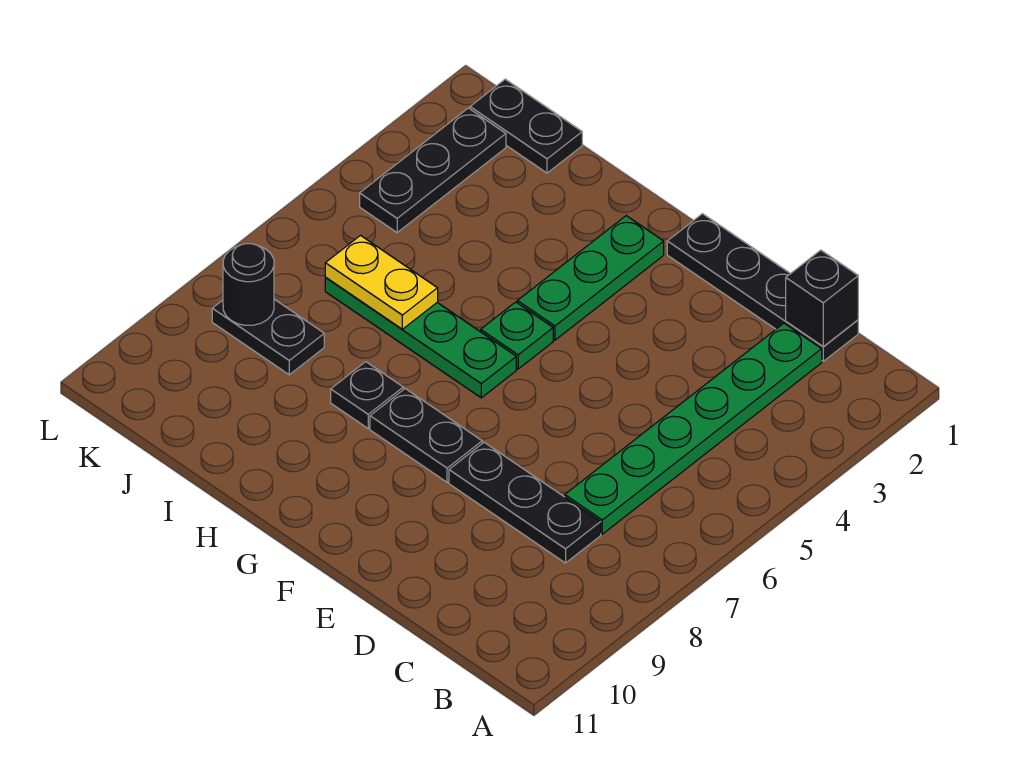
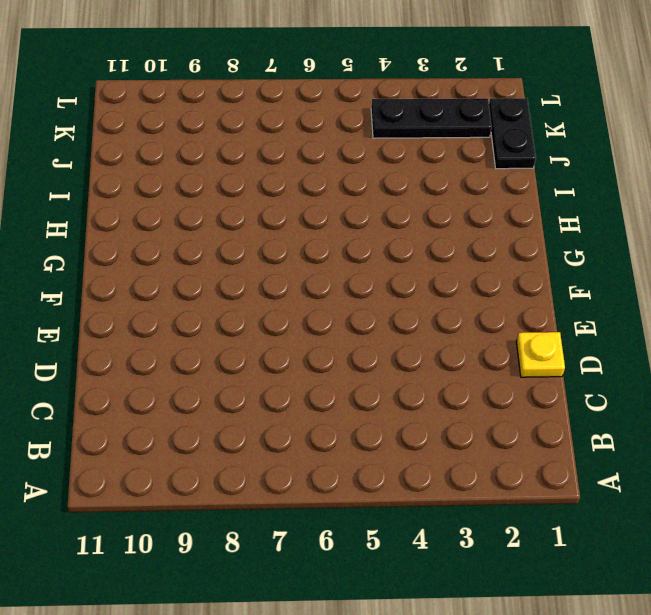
yellow plate D1 level 1 -> black plate C1:F1 level 1
none -> green plate C2:C7 level 1
none -> black plate C8:E8 level 1
none -> black plate F8:G8 level 1

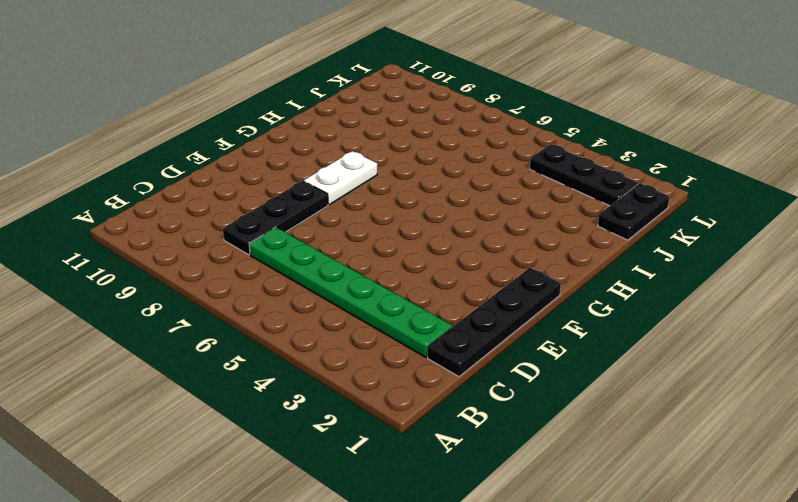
white plate F8:G8 level 1 -> black plate F8:G8 level 1
none -> green plate G2:G4 level 1
none -> green plate G5 level 1
none -> green plate G6:J6 level 1

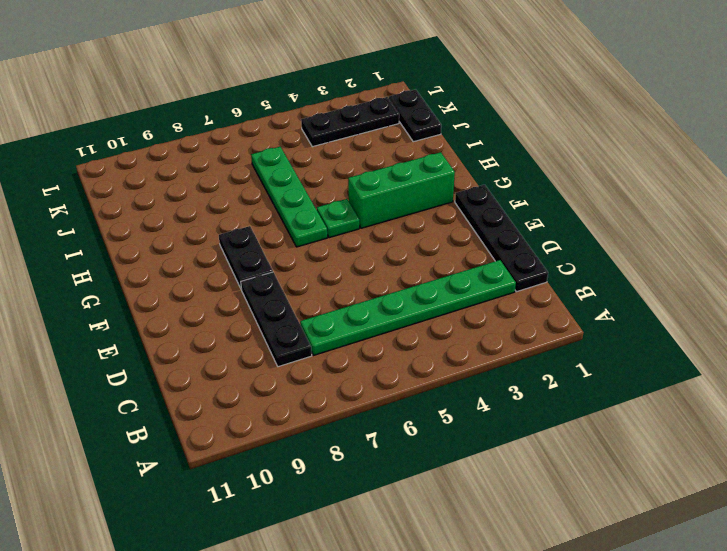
green brick G2:G4 level 1 -> green plate G2:G4 level 1
none -> black plate H8 level 1
none -> black plate J8:K8 level 1
none -> black brick C1 level 2

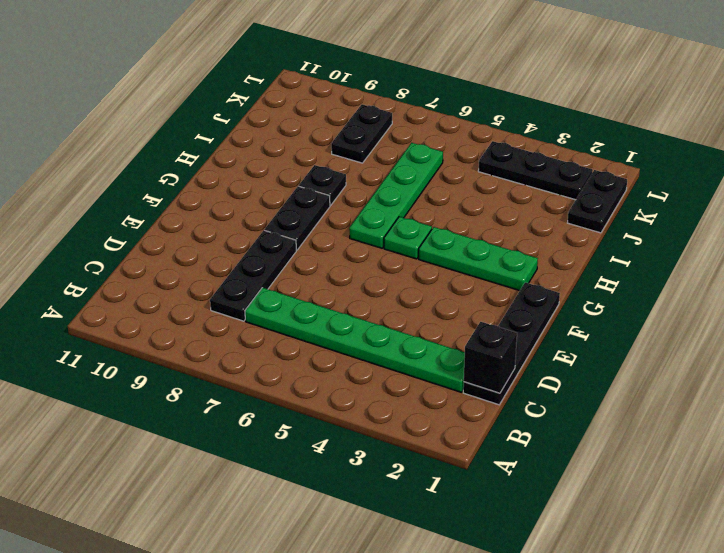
none -> yellow plate I6:J6 level 2
none -> black round brick K8 level 2

